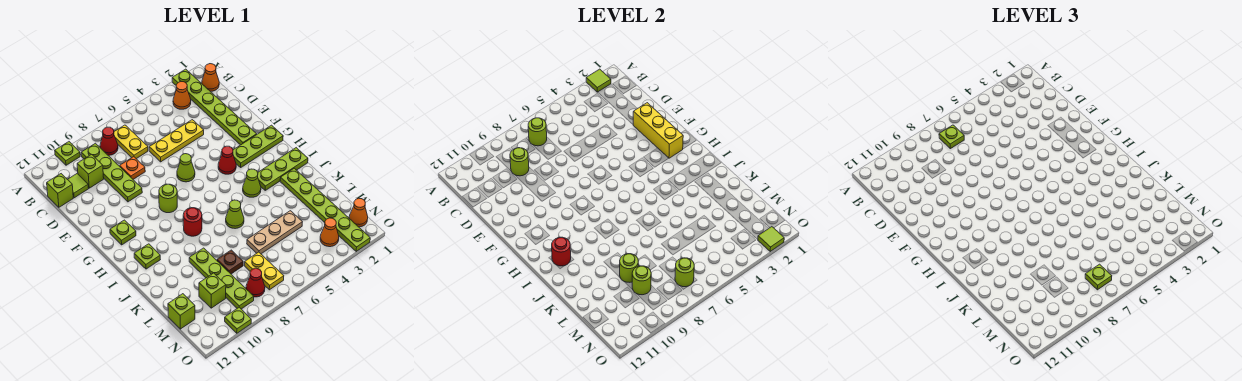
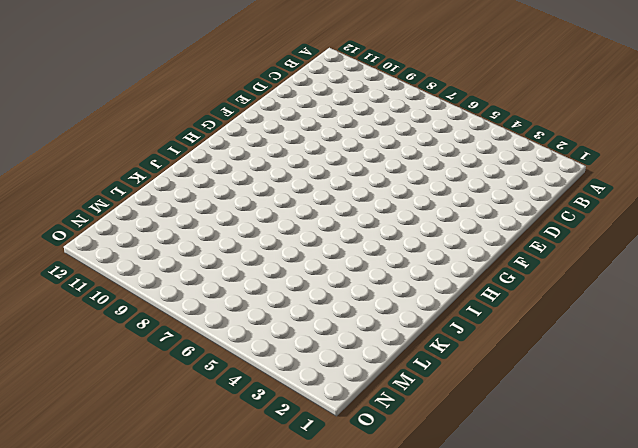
none -> lime plate A2:F2 level 1
none -> lime plate A10 level 1
none -> orange cone B1 level 1
none -> orange cone B3 level 1

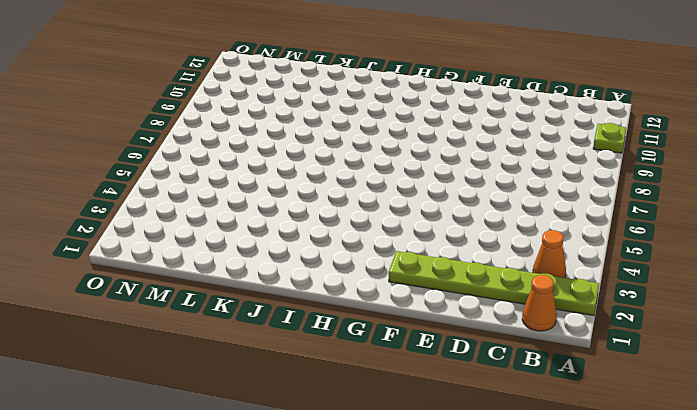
none -> yellow plate B7:C7 level 1
none -> red cone B8 level 1
none -> lime plate B9:E9 level 1
none -> lime brick C10 level 1

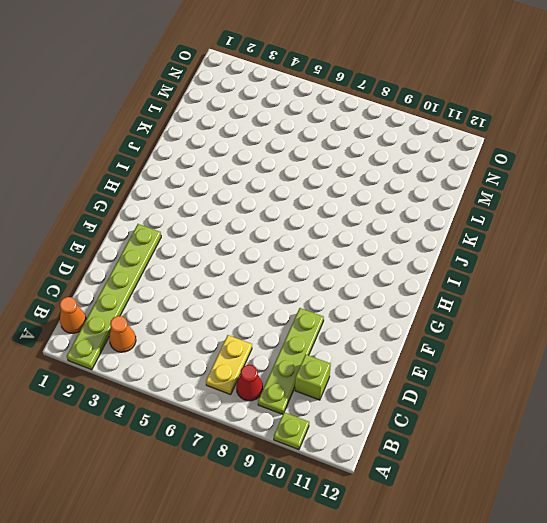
none -> lime tile C11 level 1
none -> lime brick C12 level 1
none -> yellow plate D4:D6 level 1
none -> orange plate D8 level 1

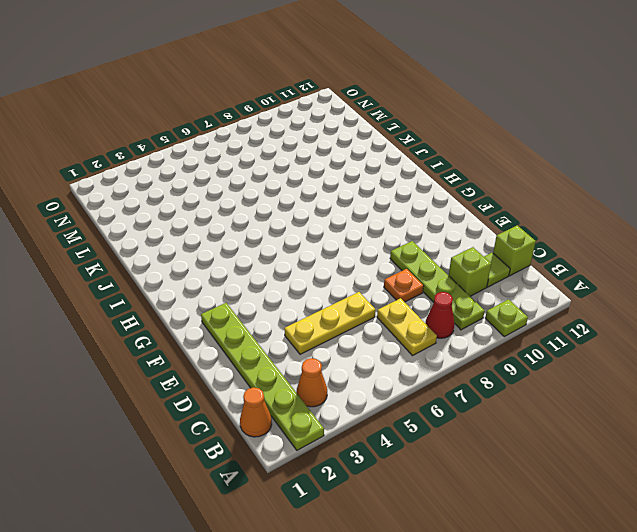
none -> lime cone F6 level 1
none -> lime plate G1:G3 level 1
none -> red cone G4 level 1
none -> lime round brick G8 level 1

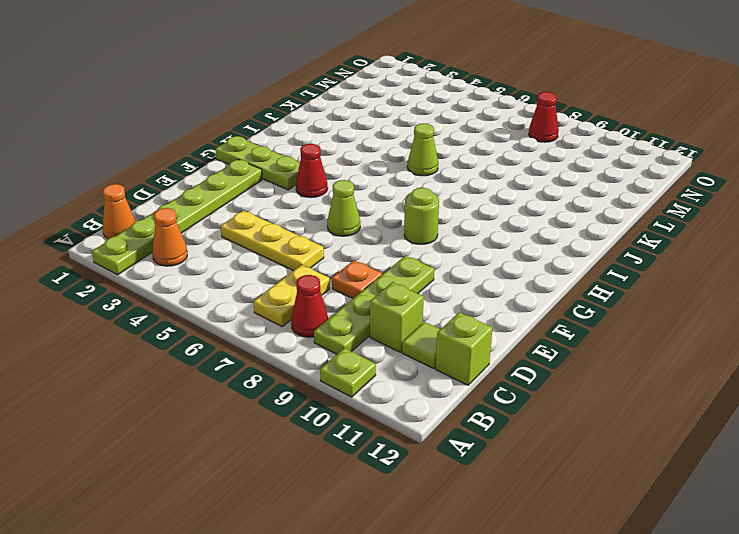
none -> lime plate G11 level 1
none -> lime plate I1:I3 level 1
none -> lime cone I4 level 1
none -> red round brick I8 level 1

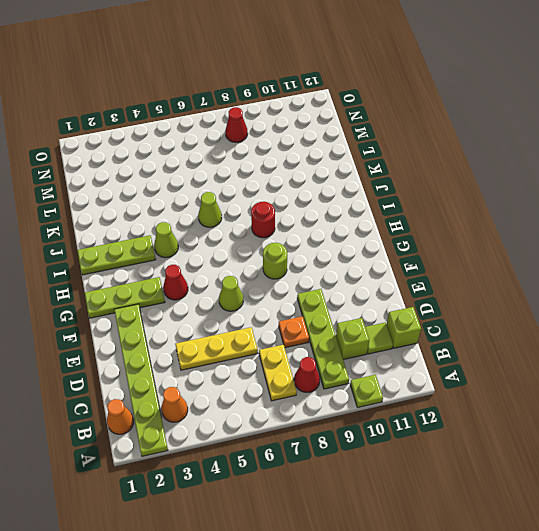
none -> lime plate G11 level 1
none -> lime plate I11 level 1
none -> lime plate J2:O2 level 1
none -> lime plate K9:N9 level 1

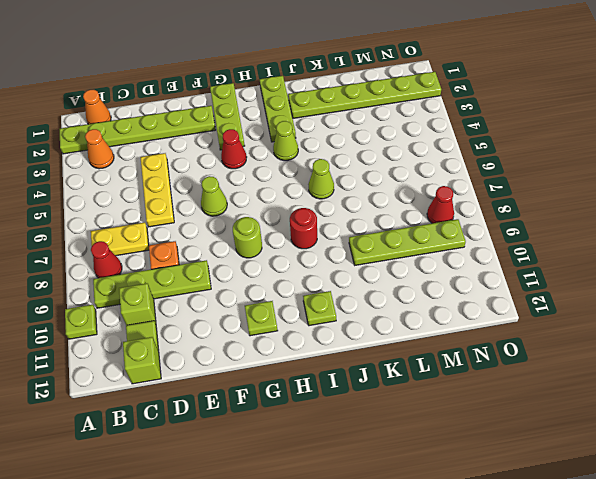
none -> tan plate L4:L6 level 1
none -> brown plate L8 level 1
none -> yellow plate M7:N7 level 1
none -> lime brick M10 level 1

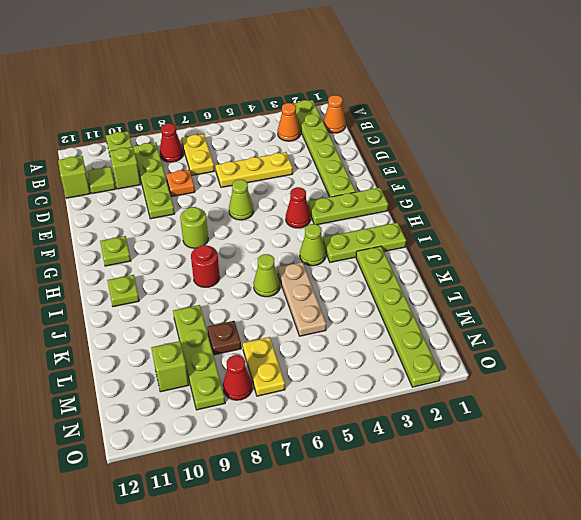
tan plate J5:L5 level 1 -> tan plate L4:L6 level 1
none -> lime brick M12 level 1
none -> orange cone N1 level 1
none -> orange cone N3 level 1
none -> lime plate O10 level 1

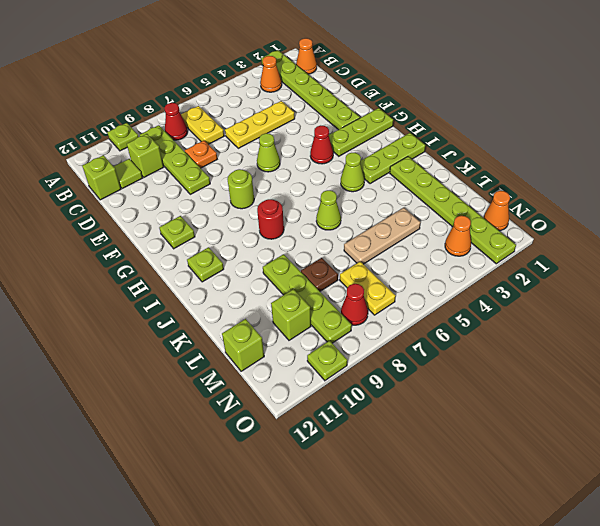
none -> lime tile A2 level 2
none -> lime round brick B7 level 2
none -> lime round brick C9 level 2
none -> yellow brick E2:G2 level 2

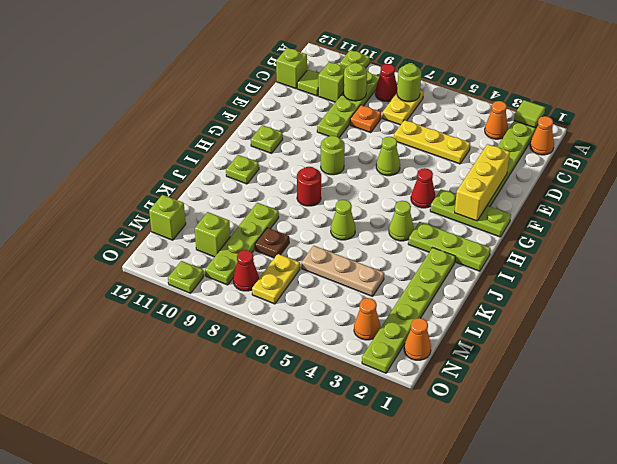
none -> red round brick I11 level 2
none -> lime round brick L9 level 2
none -> lime round brick M9 level 2
none -> lime round brick N7 level 2

